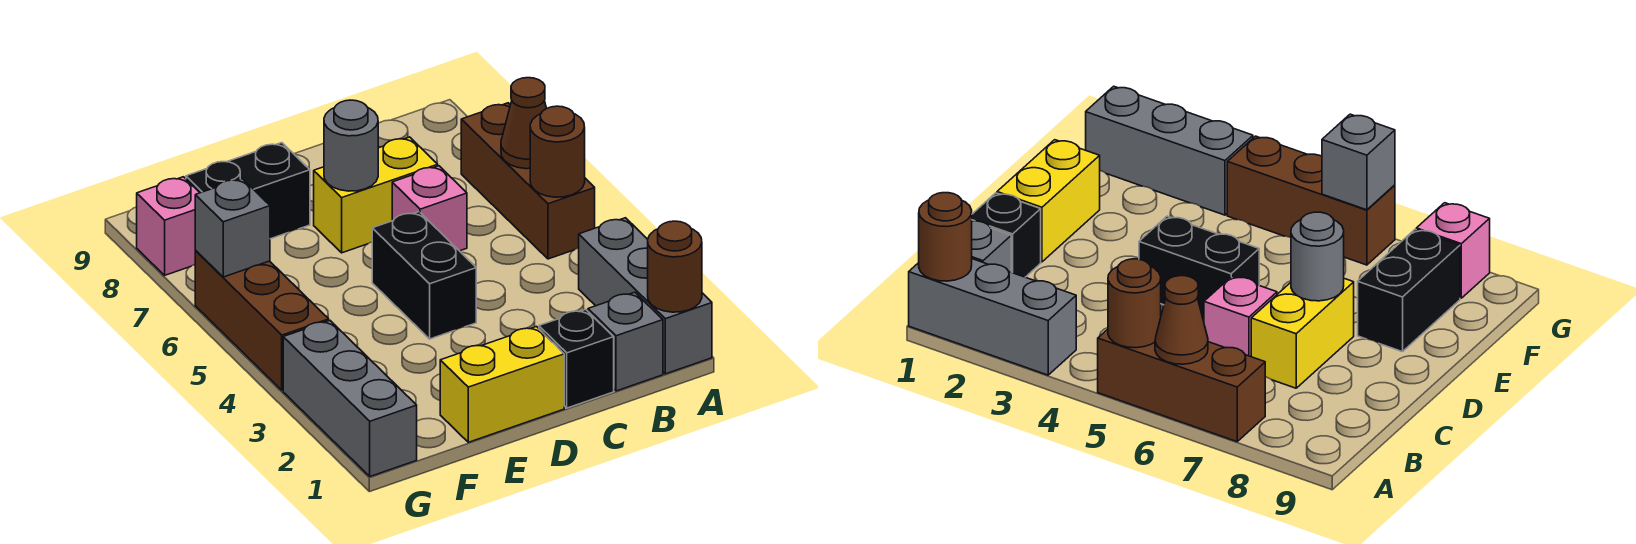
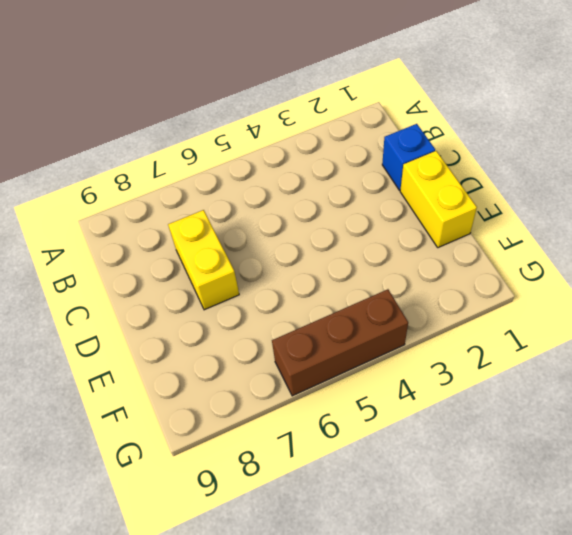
blue brick C1 level 1 -> black brick C1 level 1
none -> grey brick A1:A3 level 1
none -> brown brick A5:A7 level 1
none -> grey brick B1 level 1

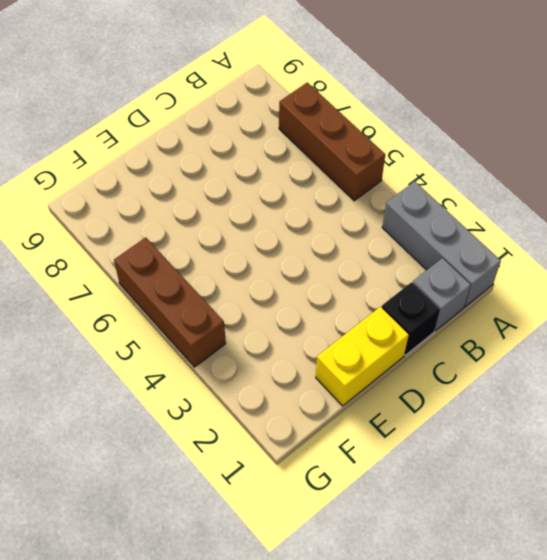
none -> pink brick C6 level 1
none -> yellow brick C7:D7 level 1
none -> black brick D4:D5 level 1

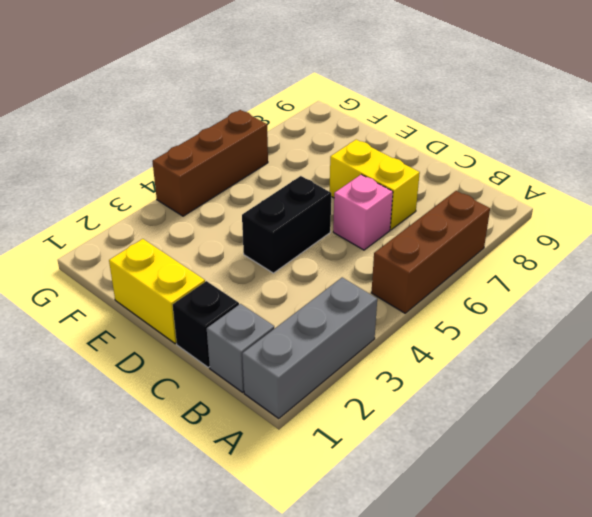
none -> black brick E8:F8 level 1
none -> grey brick G1:G3 level 1
none -> pink brick G8 level 1

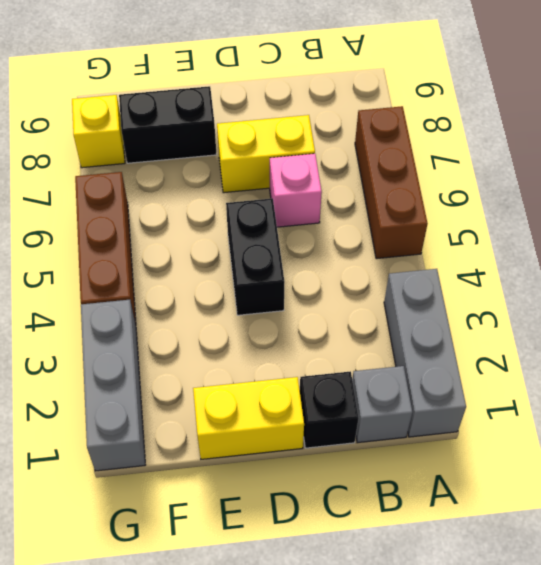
yellow brick G8 level 1 -> pink brick G8 level 1
none -> brown round brick A1 level 2
none -> brown round brick A5 level 2
none -> brown cone A6 level 2

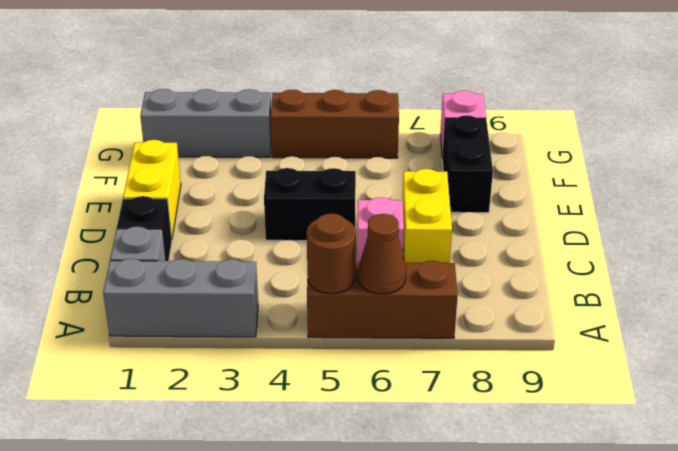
none -> brown round brick A1 level 2
none -> grey round brick D7 level 2
none -> grey brick G6 level 2

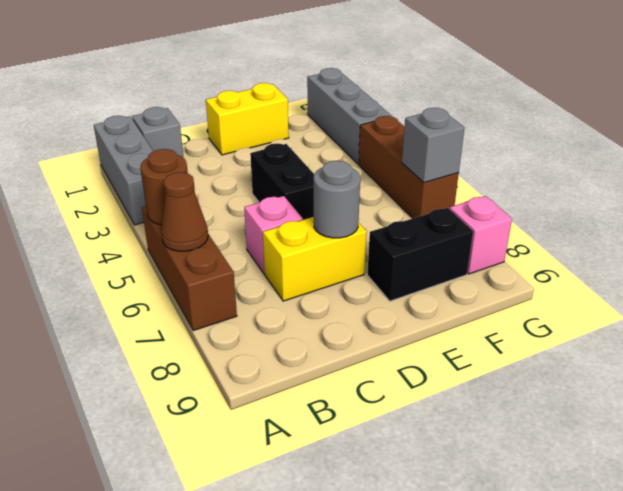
none -> black brick C1 level 1
none -> brown round brick A1 level 2

